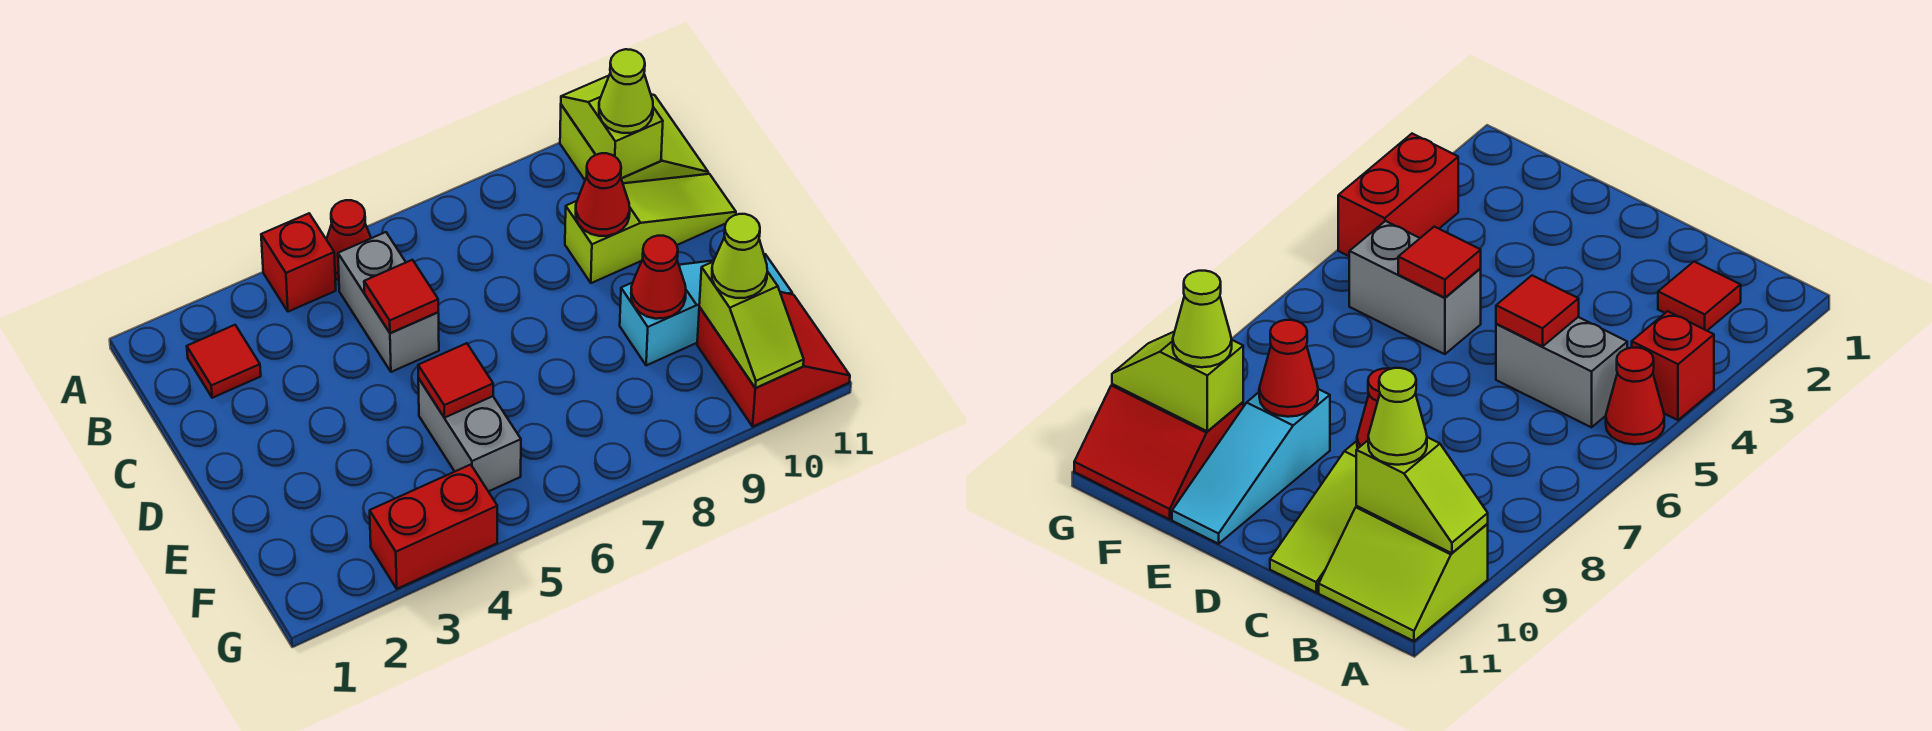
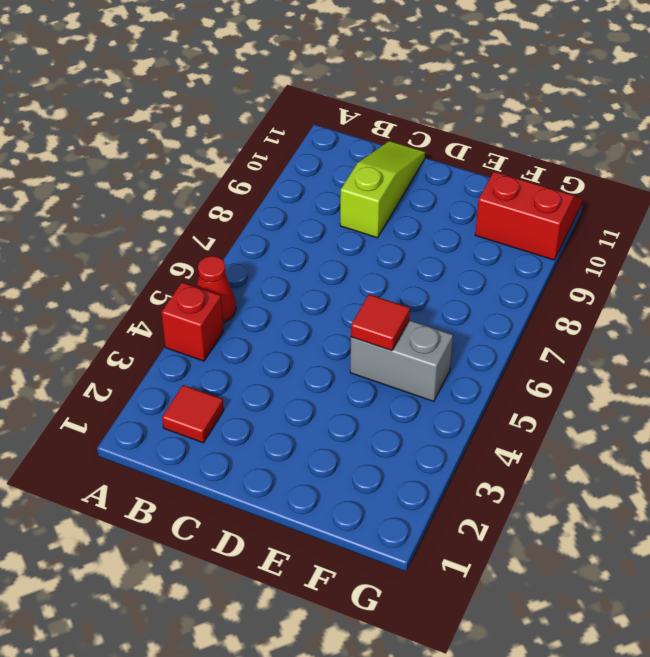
none -> lime slope A10:B11 level 1 top 10
none -> grey brick B5:C5 level 1
none -> cyan slope E9:E11 level 1 top 9

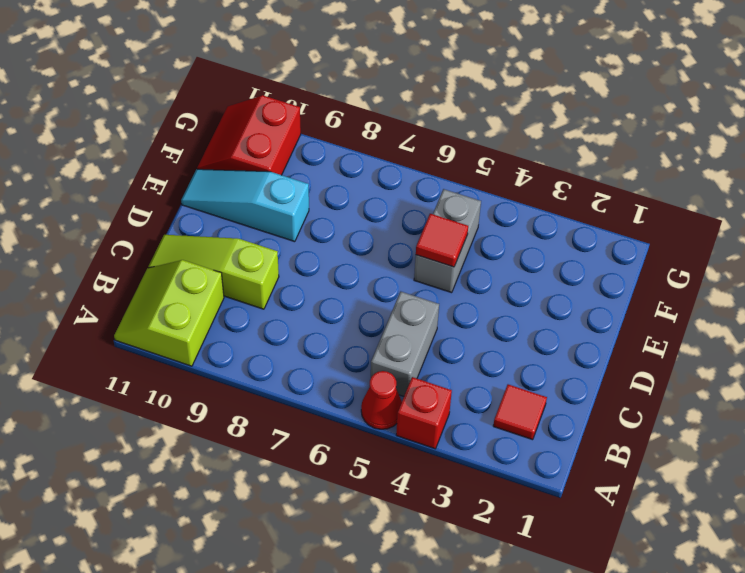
none -> red brick G3:G4 level 1
none -> lime slope A10:B10 level 2 top B
none -> red tile C5 level 2

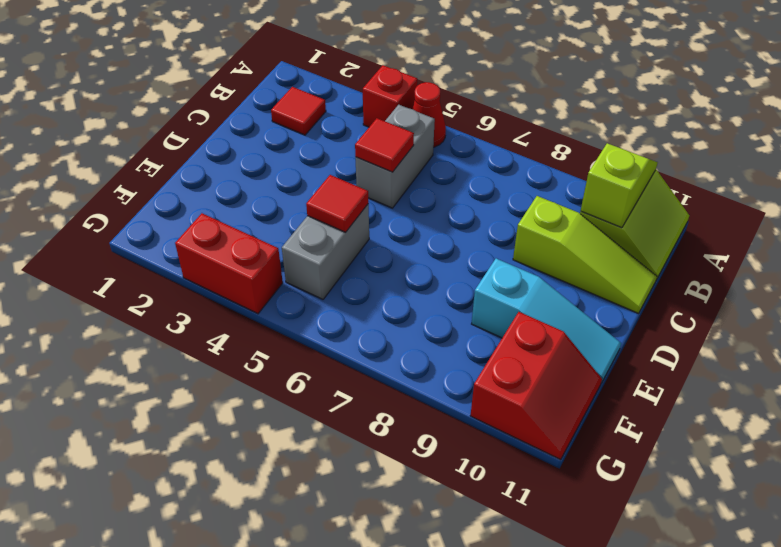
none -> red cone C9 level 2
none -> red cone E9 level 2
none -> lime slope F10:G10 level 2 top F

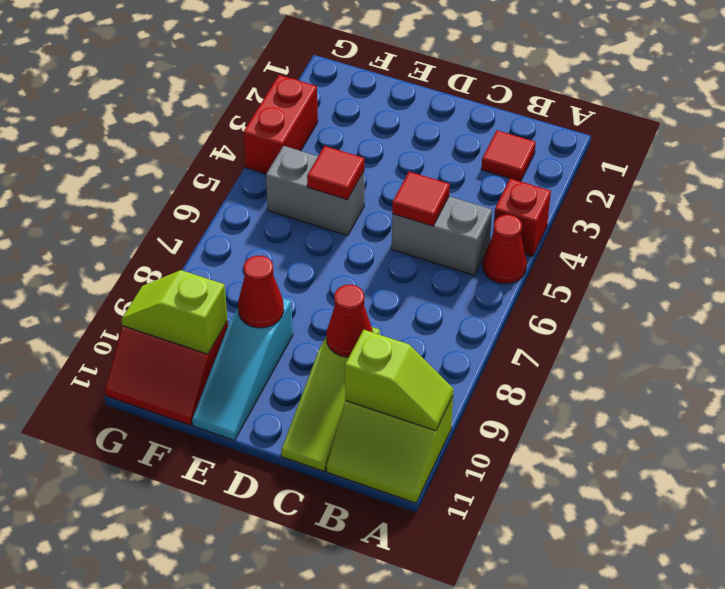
none -> lime cone B10 level 3
none -> lime cone F10 level 3

